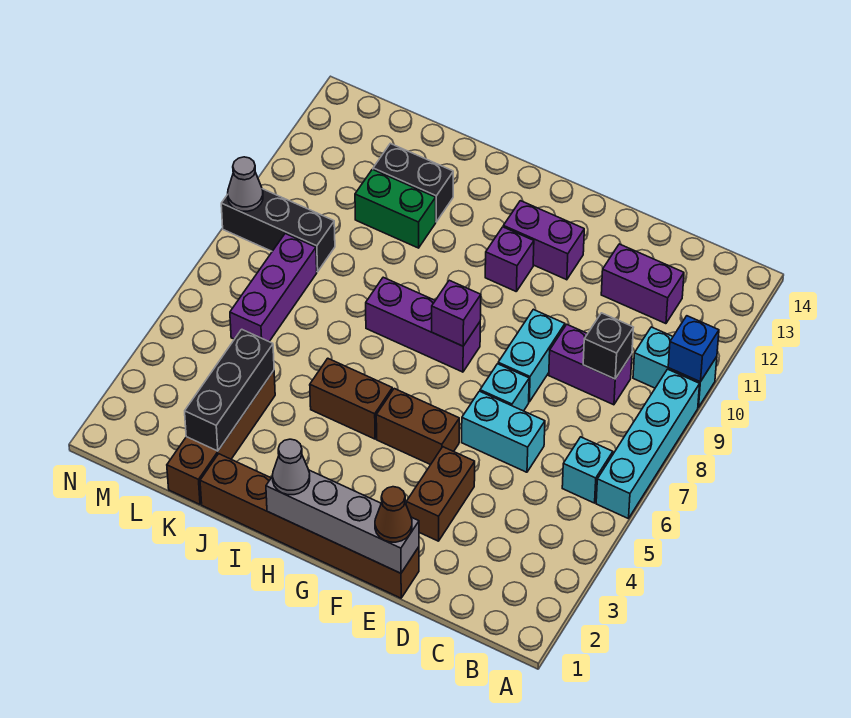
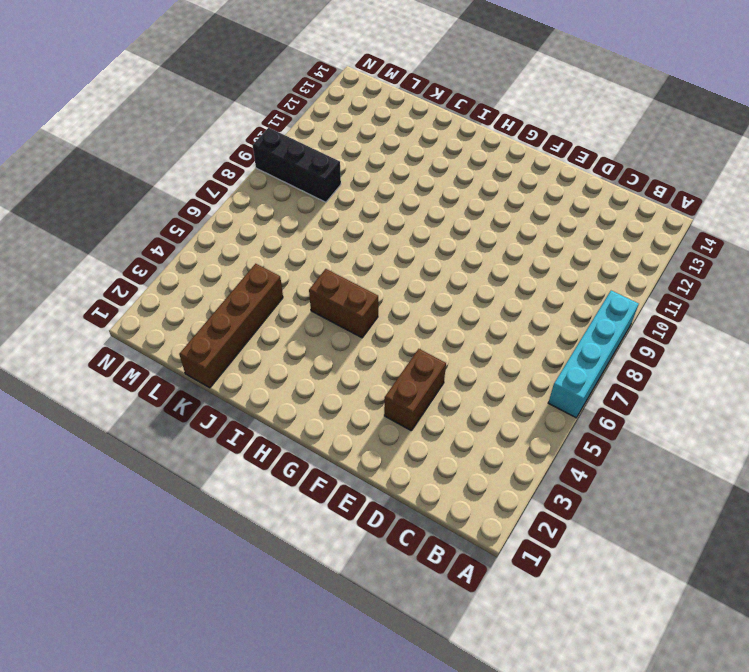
none -> cyan brick A10:B10 level 1
none -> cyan brick B6 level 1
none -> purple brick C9:D9 level 1

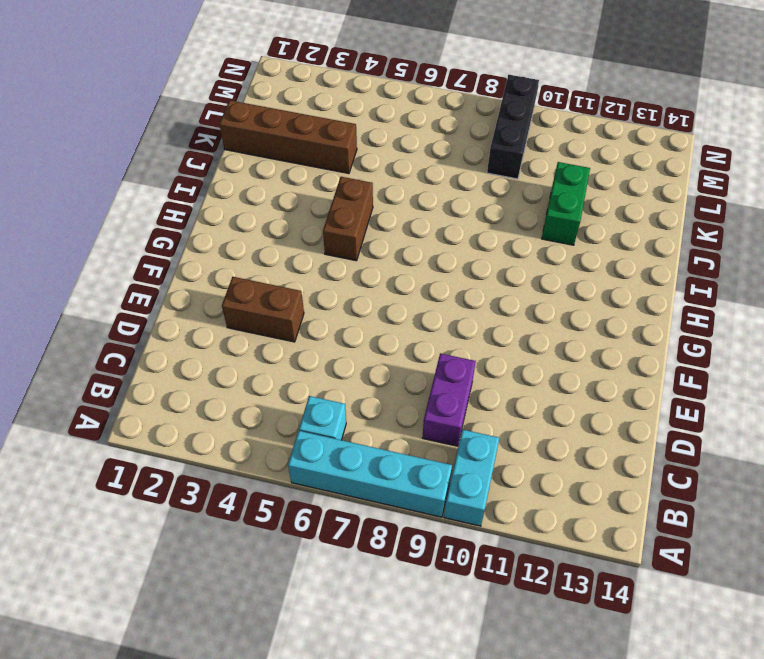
none -> purple brick C12:D12 level 1
none -> cyan brick D6:E6 level 1
none -> brown brick E1:J1 level 1

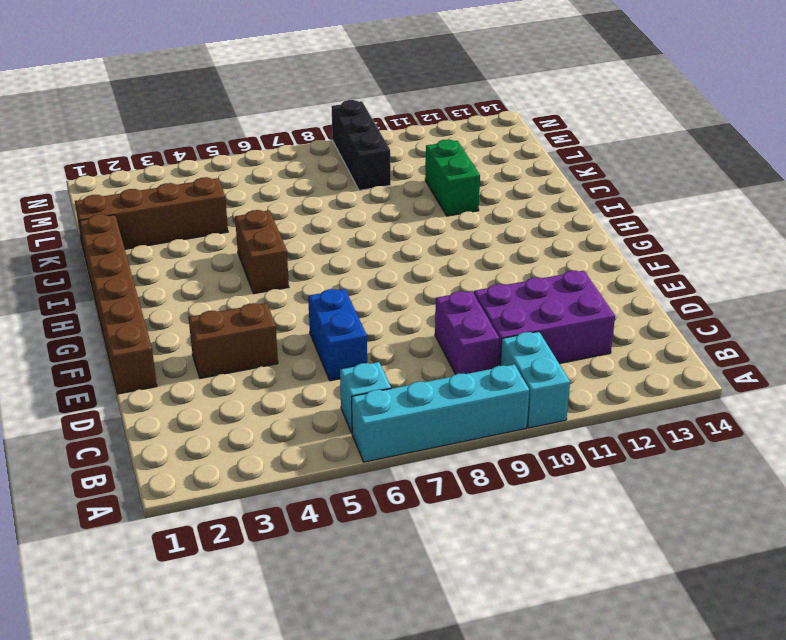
purple brick C10:D12 level 1 -> purple brick C12:D12 level 1
blue brick D6:E6 level 1 -> cyan brick D6:E6 level 1
none -> cyan brick E7 level 1
none -> cyan brick E8:E9 level 1
none -> brown brick F5:G5 level 1

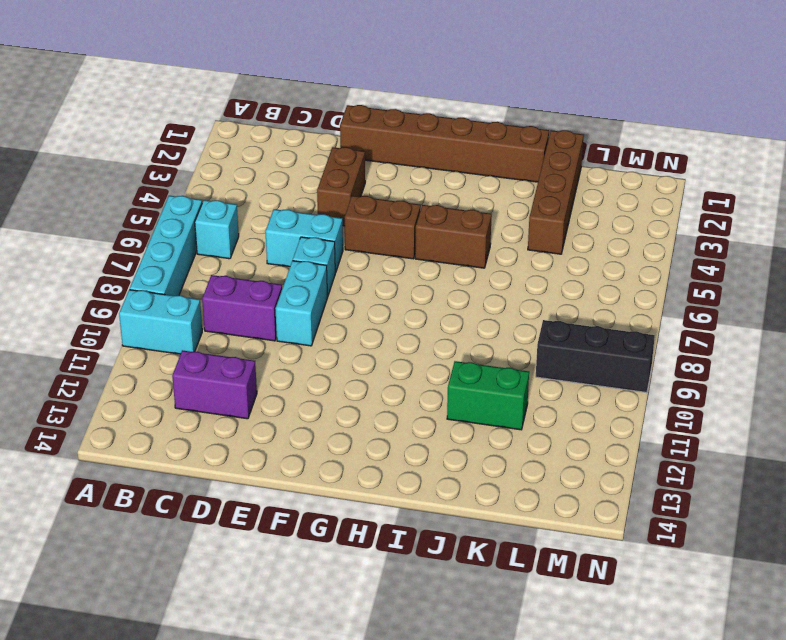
none -> purple brick F12:G12 level 1
none -> purple brick G8:I8 level 1
none -> purple brick G11 level 1

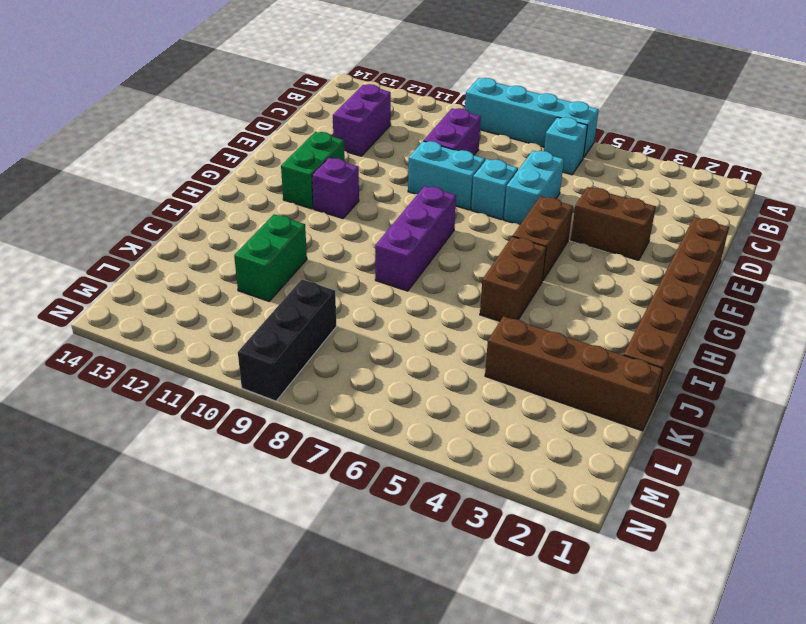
green brick F12:G12 level 1 -> purple brick F12:G12 level 1
none -> cyan brick A10:B10 level 1
none -> black brick J12:K12 level 1
none -> purple brick L6:L8 level 1

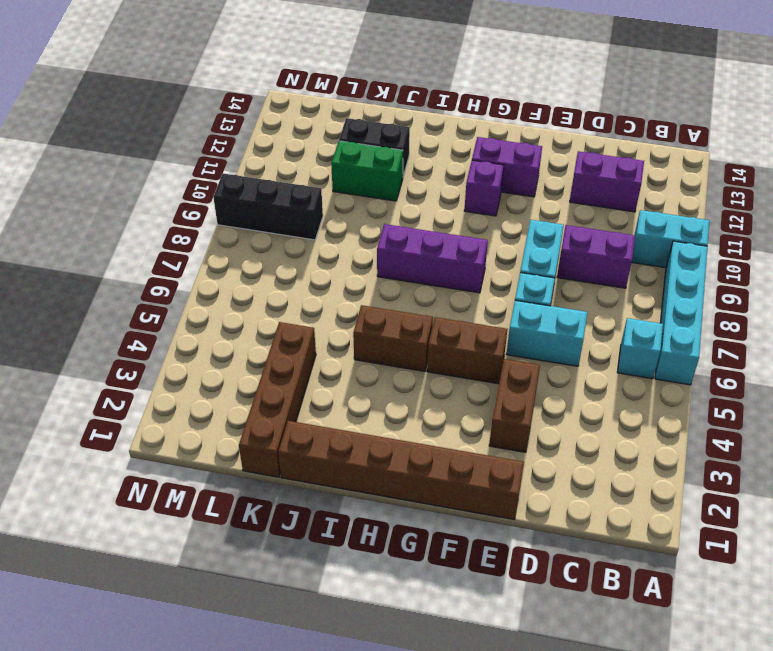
none -> purple brick L6:L8 level 1
none -> blue brick A10 level 2
none -> black brick C9 level 2

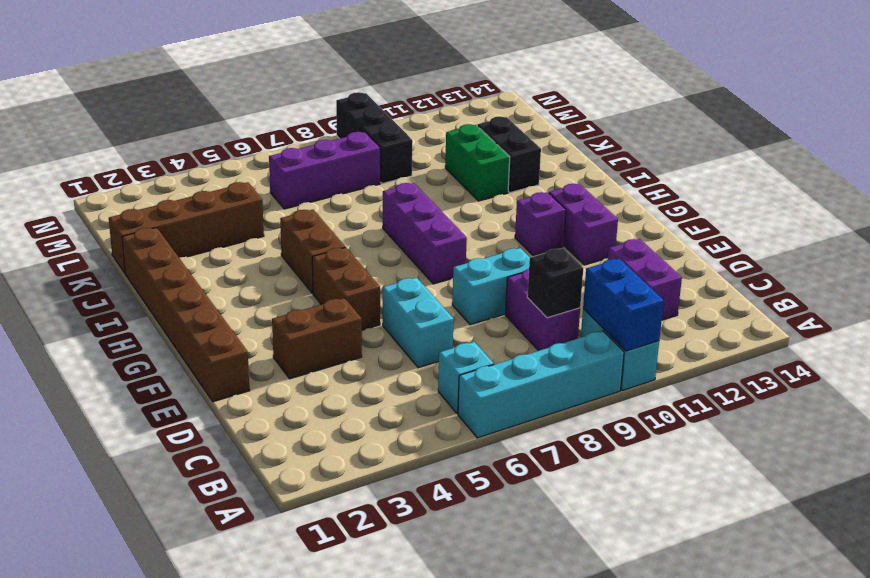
blue brick A10:B10 level 2 -> blue brick A10 level 2
none -> cyan brick E7 level 1
none -> grey brick E1:H1 level 2
none -> purple brick G8 level 2

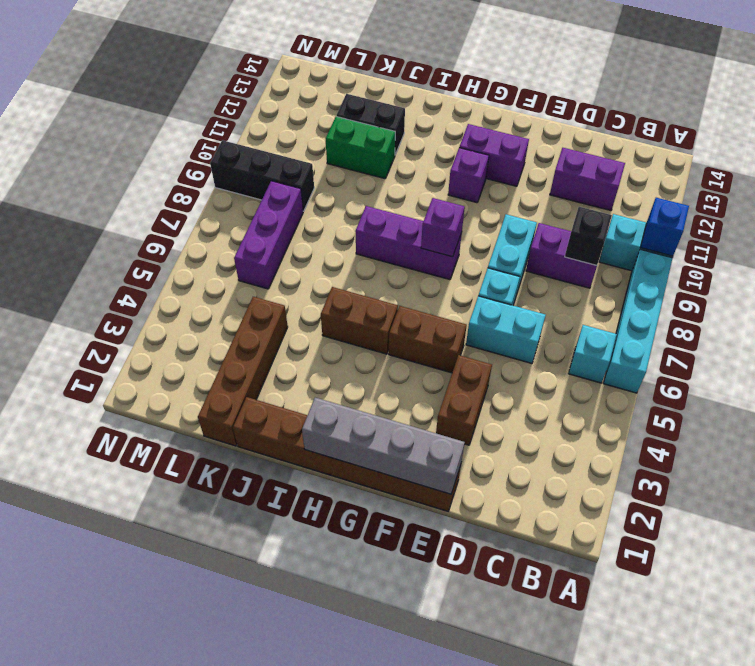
none -> black brick K2:K4 level 2
none -> grey cone N9 level 2
none -> brown cone E1 level 3

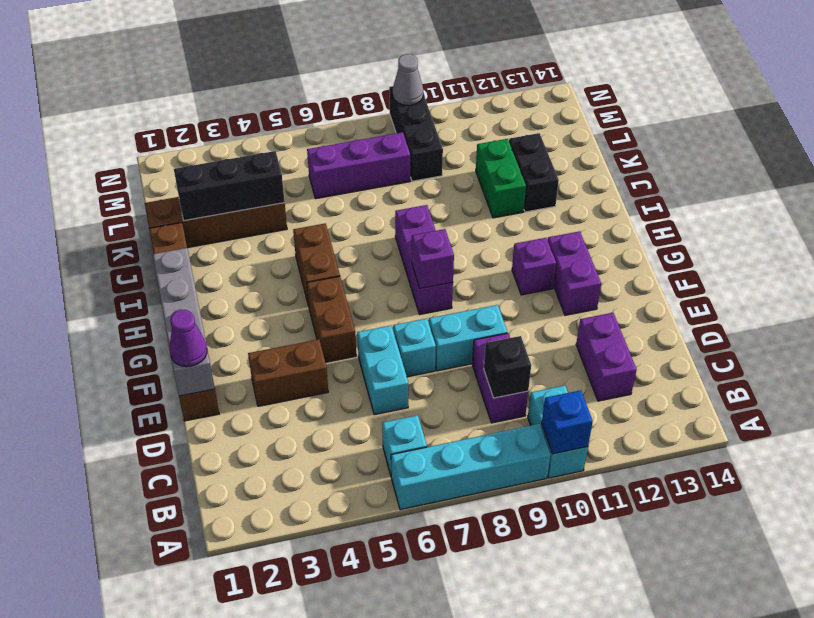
purple cone E1 level 3 -> brown cone E1 level 3
none -> grey cone H1 level 3

